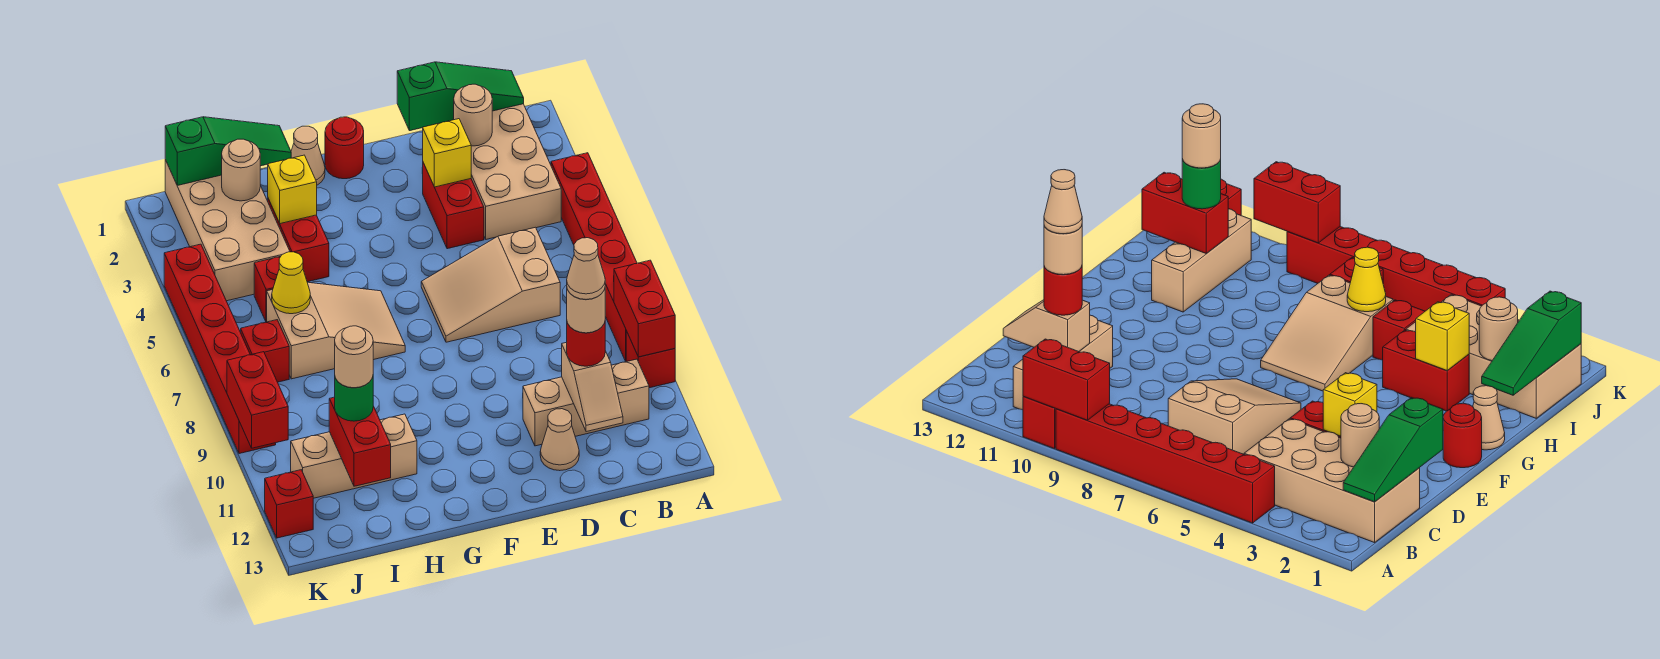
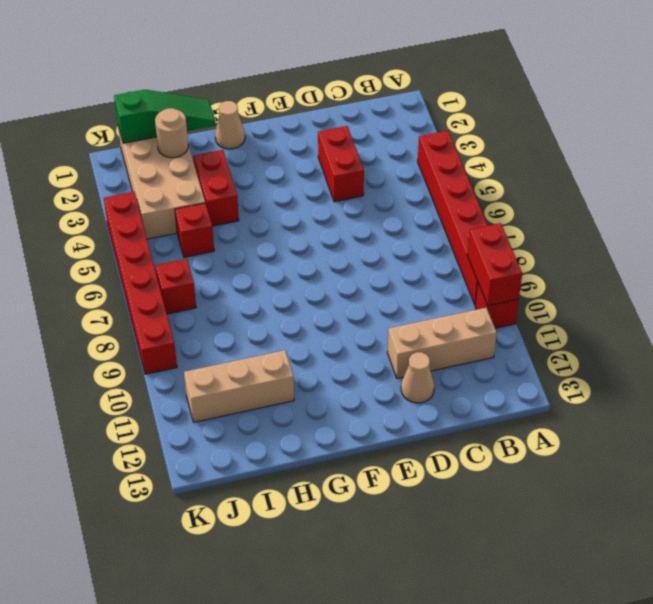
none -> tan brick B1:C4 level 1
none -> tan slope C6:E7 level 1 top C
none -> red round brick F1 level 1
none -> tan slope G6:I7 level 1 top I

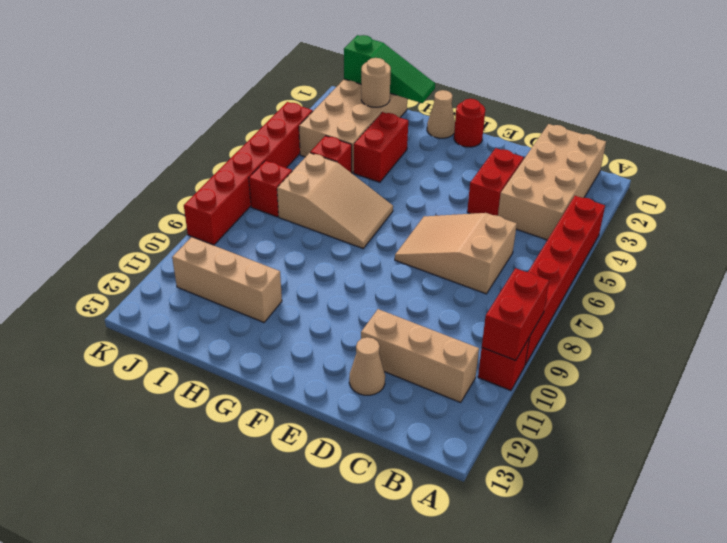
none -> red brick K12 level 1
none -> green slope B1:D1 level 2 top D
none -> tan round brick C2 level 2
none -> tan slope C11:C12 level 2 top 11

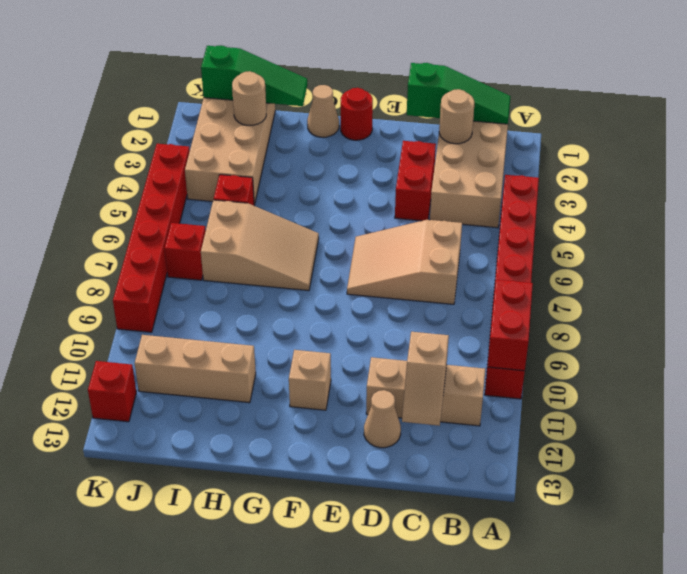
tan brick F11 level 1 -> none
none -> red brick H3:H4 level 1
none -> yellow brick D3 level 2
none -> yellow brick H3 level 2
none -> yellow cone I6 level 2

